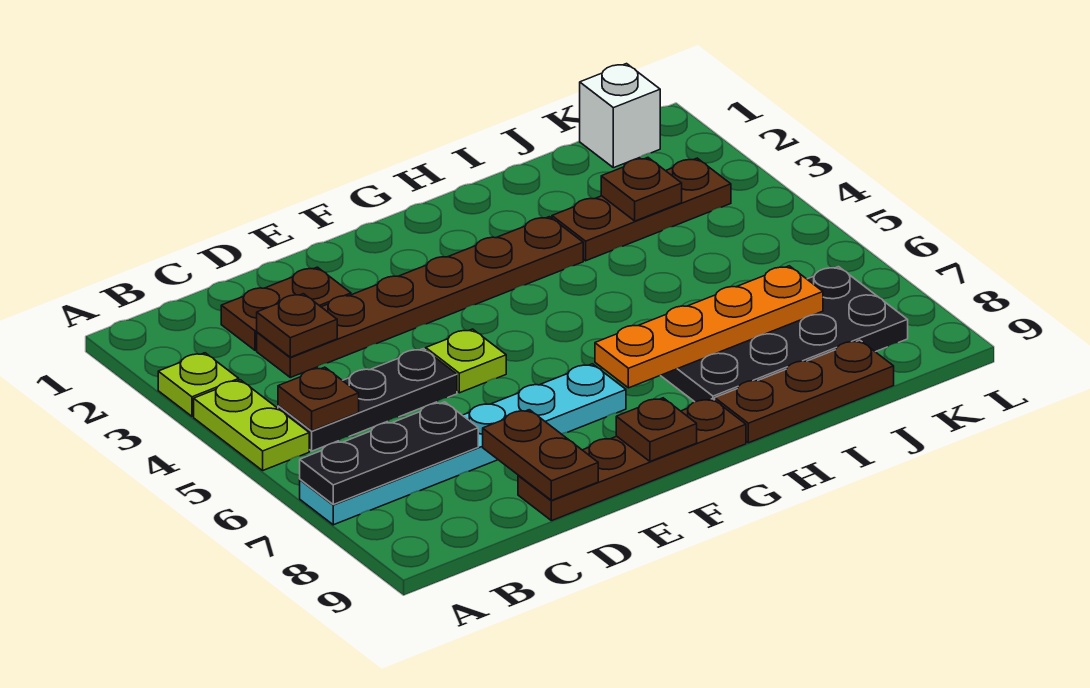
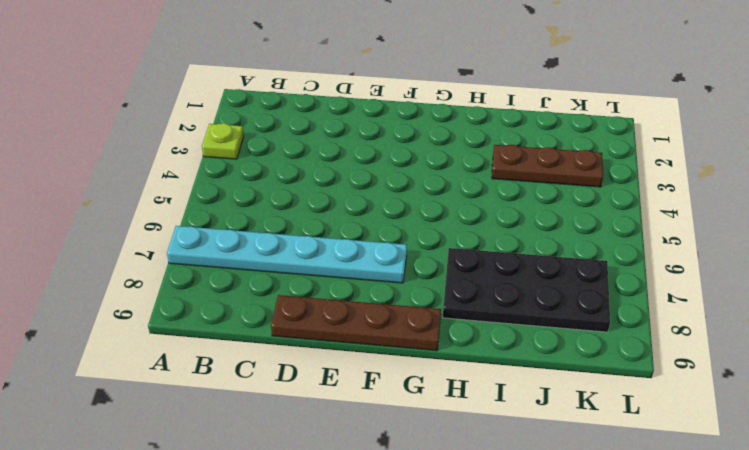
none -> lime plate A4:A5 level 1
none -> black plate B5:D5 level 1
none -> brown plate C2:D2 level 1

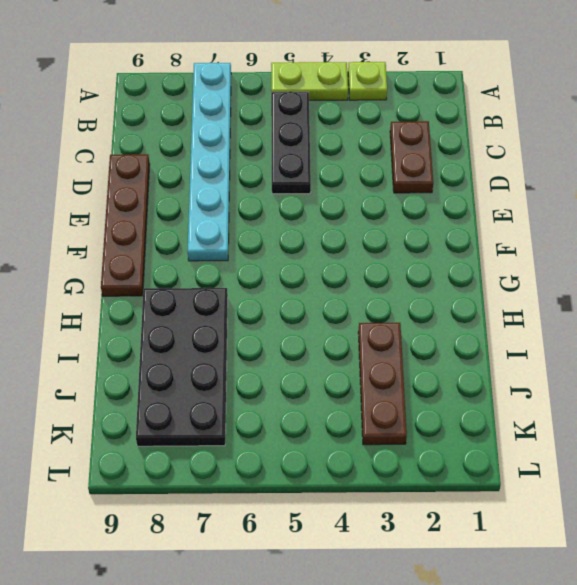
none -> brown plate C3:H3 level 1
none -> lime plate E5 level 1
none -> brown plate H9:J9 level 1

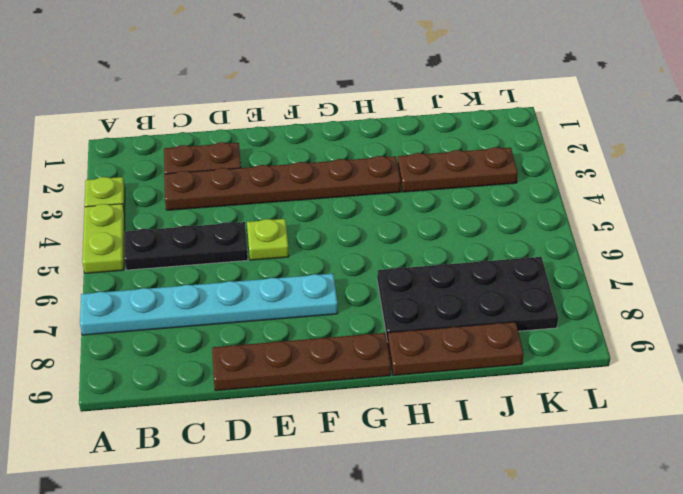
none -> white brick K1 level 1
none -> black plate A7:C7 level 2
none -> brown plate B5 level 2

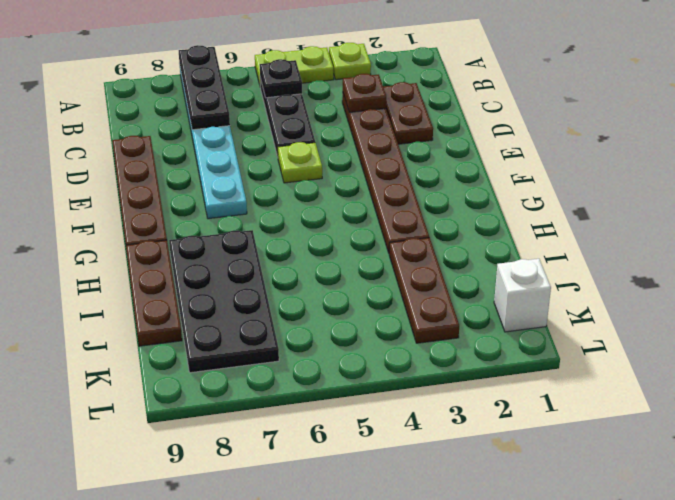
black plate B5 level 2 -> brown plate B5 level 2
none -> brown plate D8:D9 level 2
none -> brown plate F9 level 2
none -> orange plate G7:J7 level 2

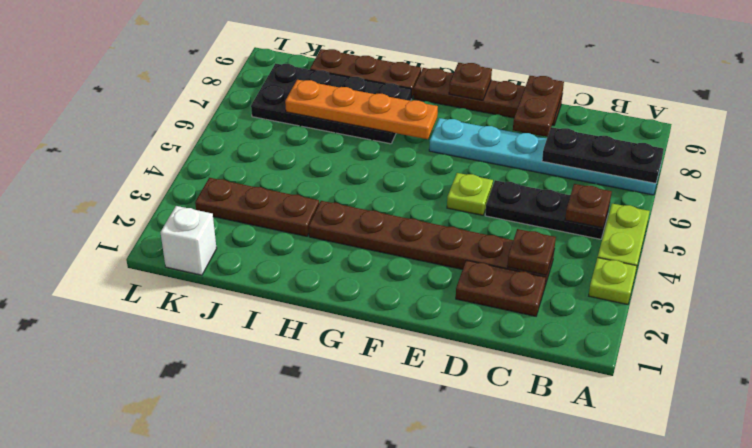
none -> brown plate J3 level 2

